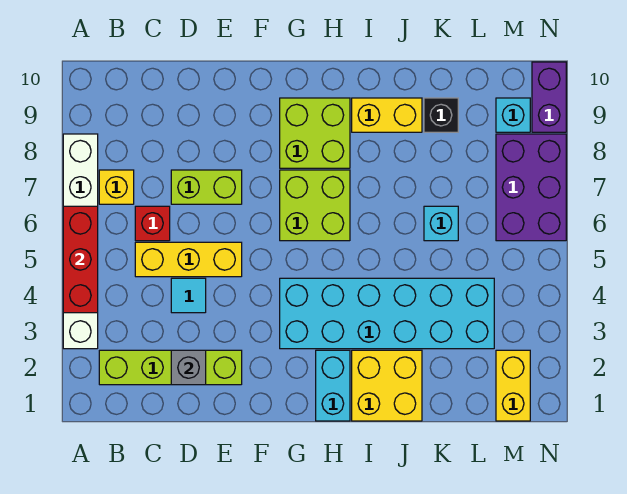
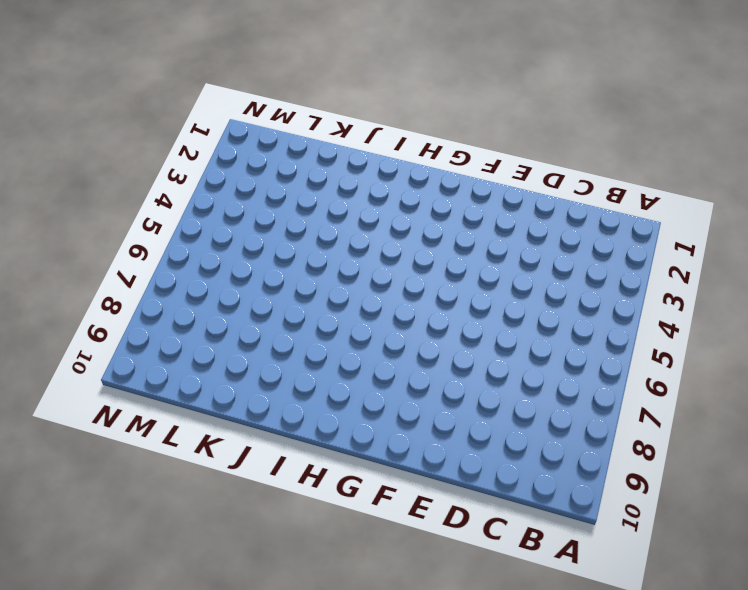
none -> white brick A3:A8 level 1
none -> lime brick B2:E2 level 1
none -> yellow brick B7 level 1

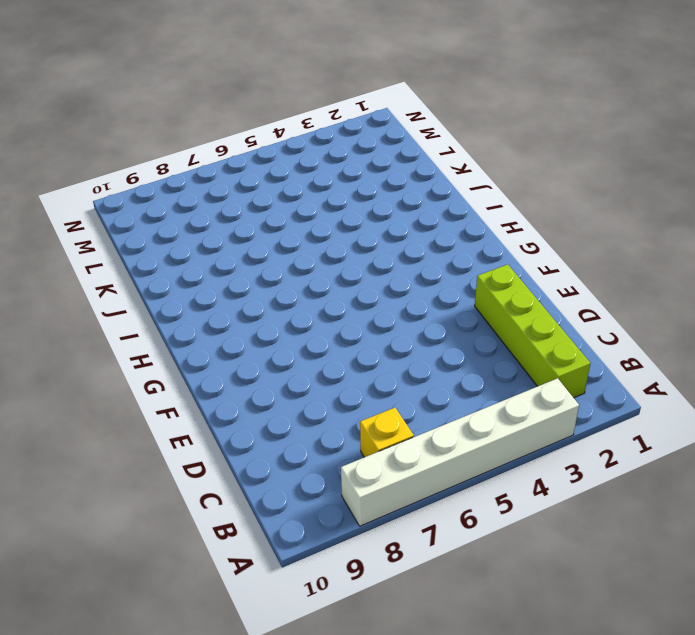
none -> yellow brick C5:E5 level 1
none -> red brick C6 level 1
none -> cyan tile D4 level 1

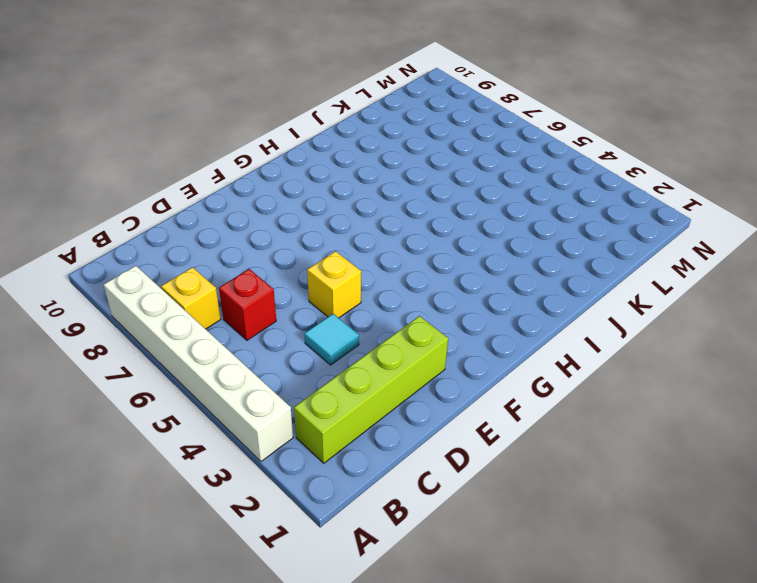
yellow brick E5 level 1 -> yellow brick C5:E5 level 1
none -> lime brick D7:E7 level 1
none -> cyan brick G3:L4 level 1
none -> lime brick G6:H7 level 1

